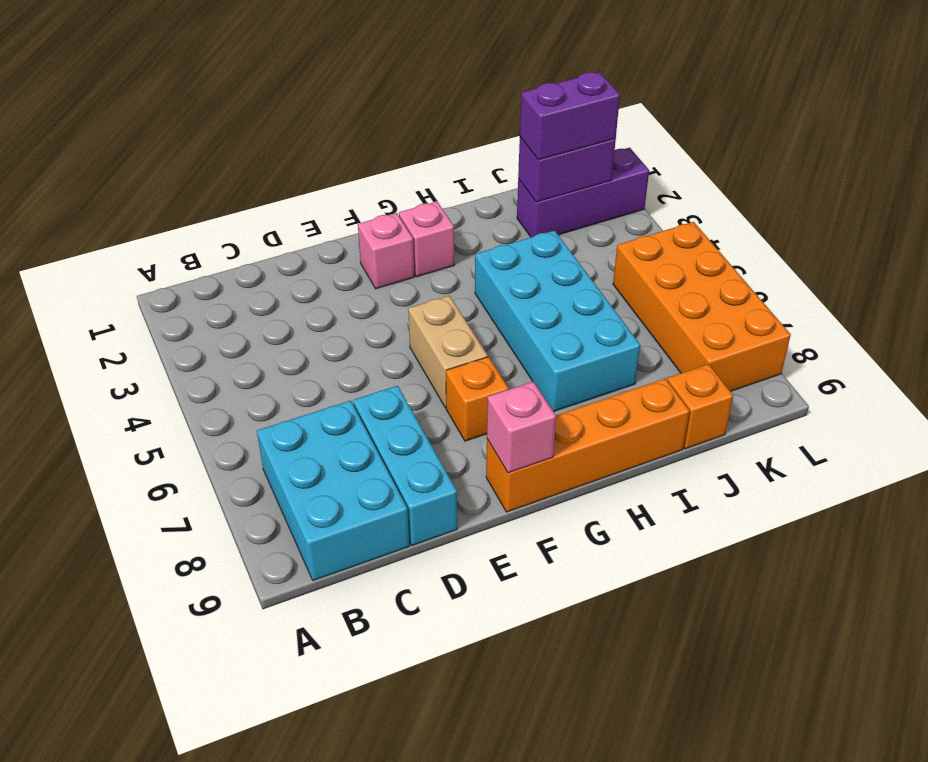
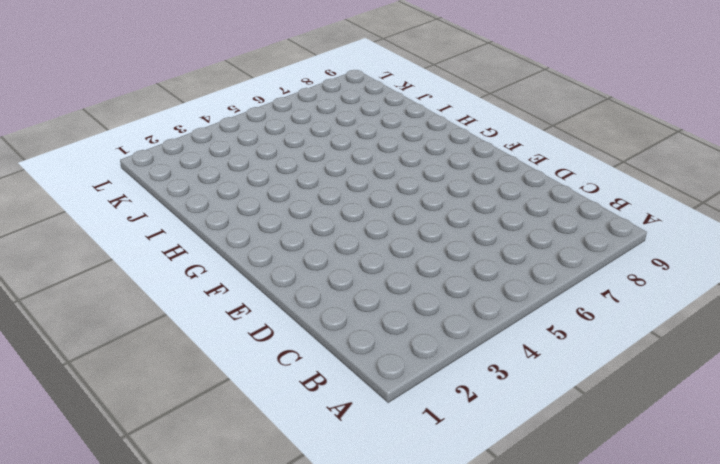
none -> cyan brick B7:C9 level 1
none -> cyan brick D7:D9 level 1
none -> pink brick F2 level 1

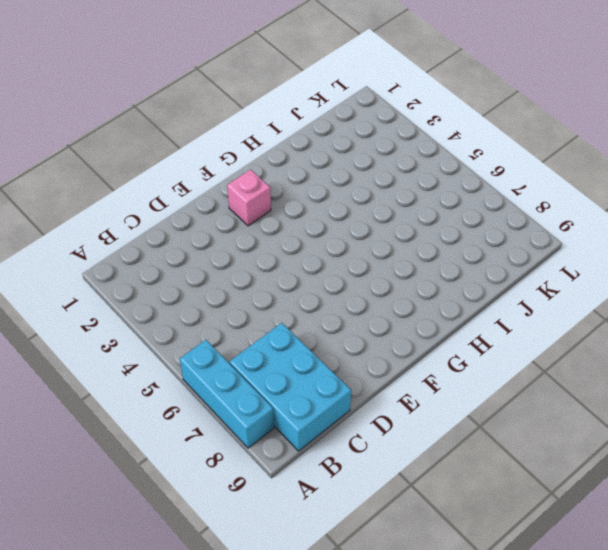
cyan brick A6:A8 level 1 -> cyan brick D7:D9 level 1
none -> tan brick F5:F6 level 1
none -> orange brick F7 level 1
none -> orange brick F9:I9 level 1

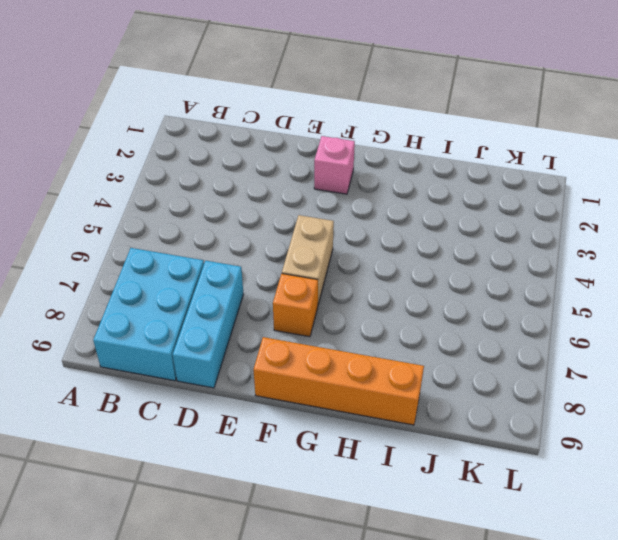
none -> pink brick G2 level 1
none -> cyan brick H4:I7 level 1
none -> purple brick J2:L2 level 1

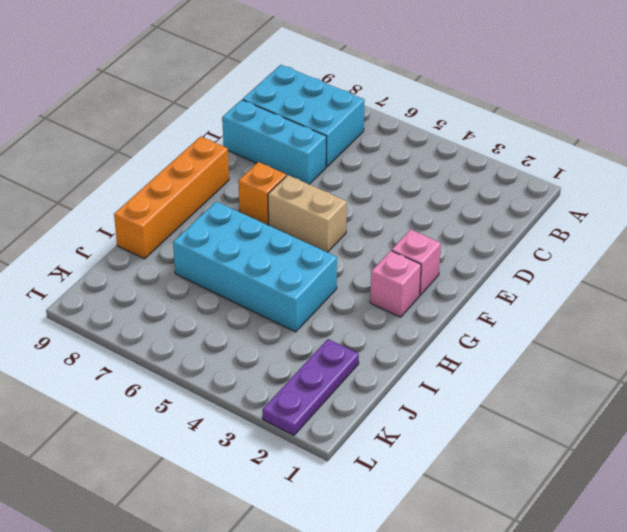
purple plate J2:L2 level 1 -> purple brick J2:L2 level 1
none -> orange brick J9 level 1
none -> orange brick K5:L8 level 1
none -> pink brick F9 level 2

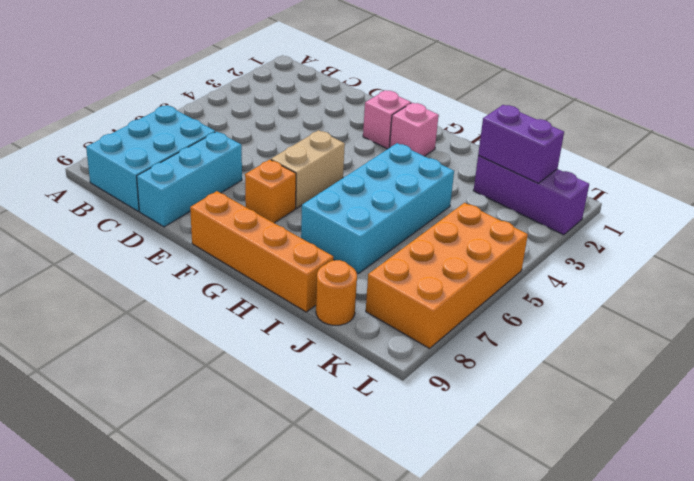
orange round brick J9 level 1 -> orange brick J9 level 1
none -> pink brick F9 level 2
none -> purple brick J2:K2 level 3

